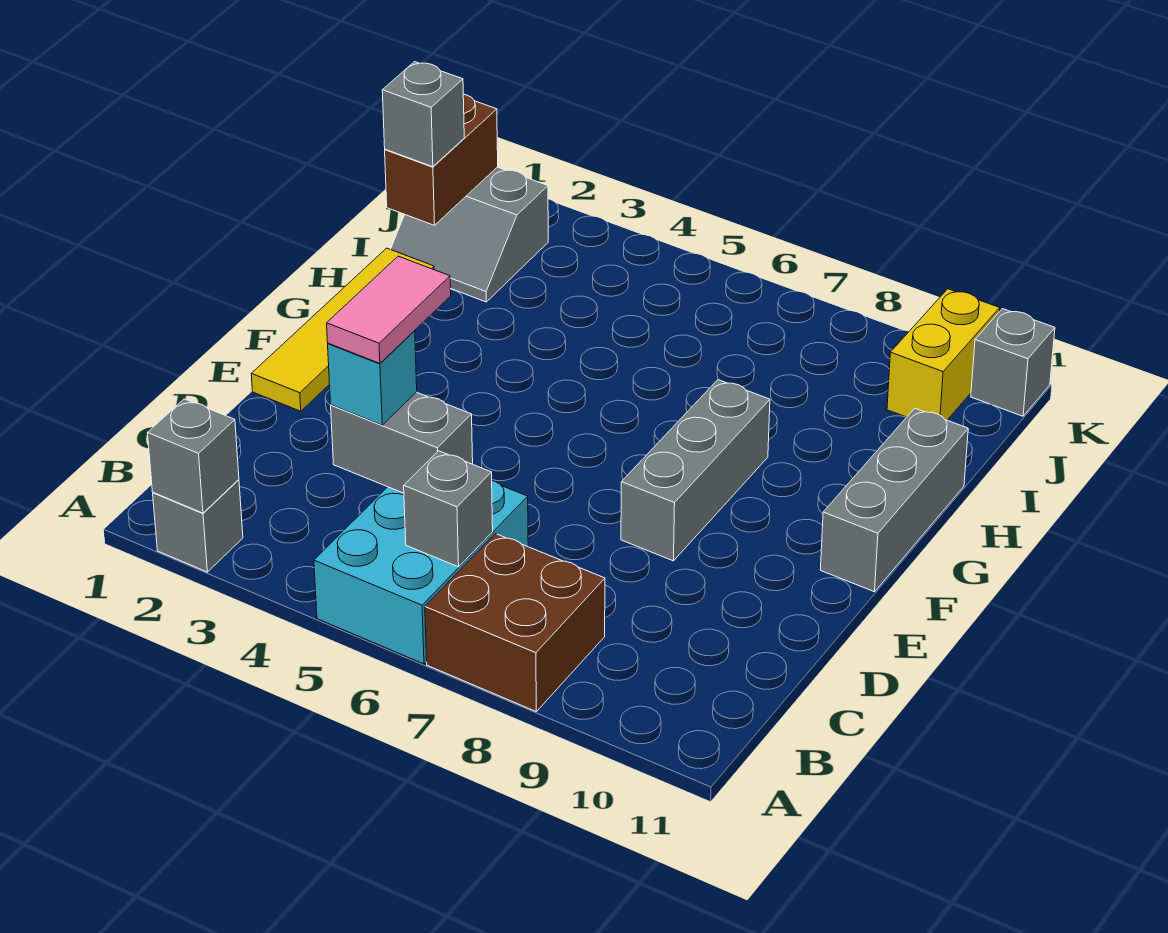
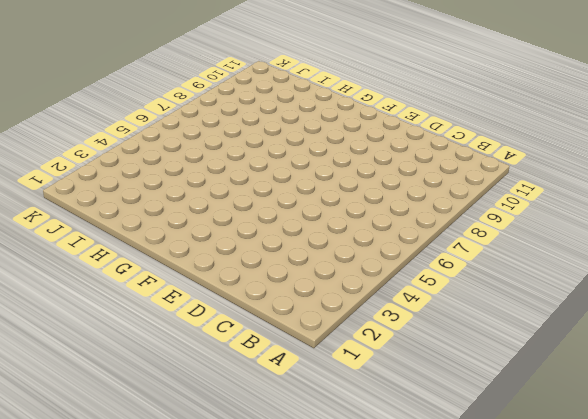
none -> grey brick A2 level 1
none -> cyan brick A5:C6 level 1
none -> brown brick A7:B8 level 1

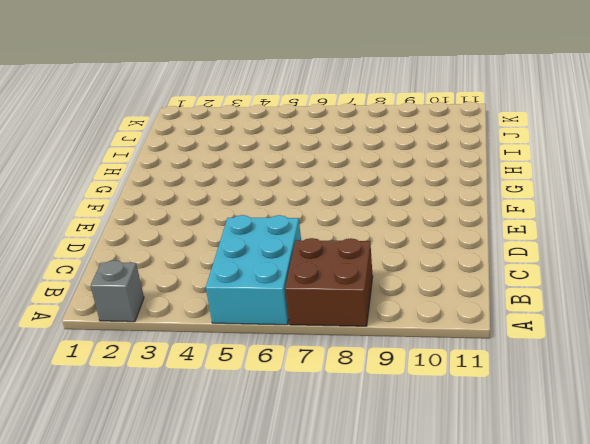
none -> yellow tile E1:H1 level 1
none -> grey brick E8:G8 level 1
none -> grey brick F11:H11 level 1

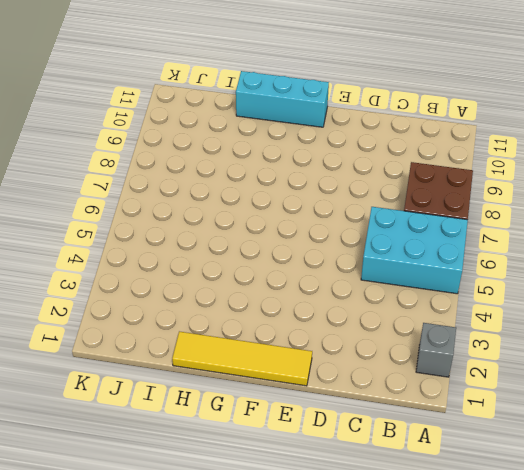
cyan brick F11:H11 level 1 -> grey brick F11:H11 level 1
none -> grey brick E8:G8 level 1
none -> grey slope I1:J2 level 1 top J
none -> yellow brick J10:K10 level 1

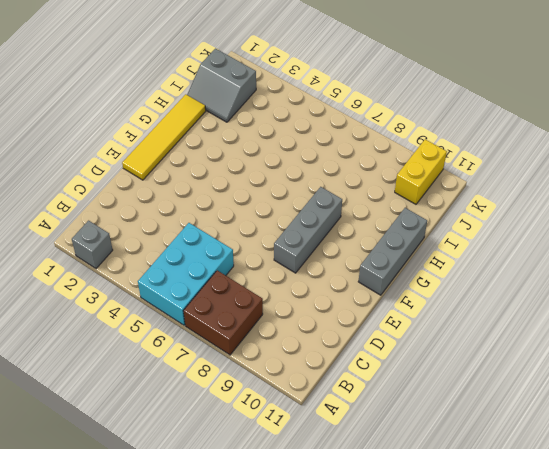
none -> grey brick K11 level 1
none -> grey brick A2 level 2
none -> grey brick B6 level 2

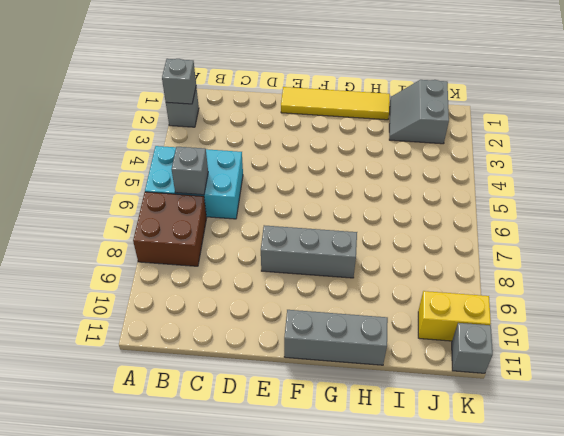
none -> grey brick C4:C5 level 2
none -> brown brick I1:J1 level 2
none -> cyan brick C4 level 3

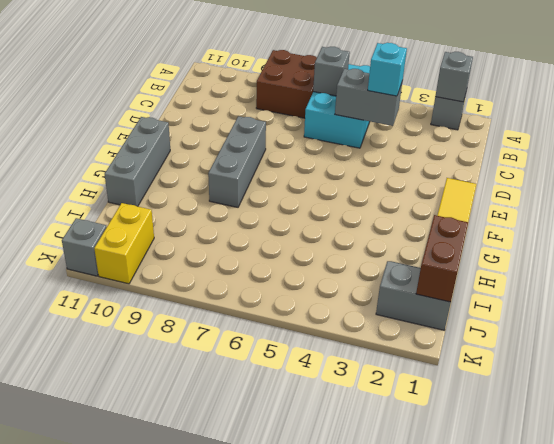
none -> grey brick I1 level 3
none -> pink tile C4:D4 level 4

